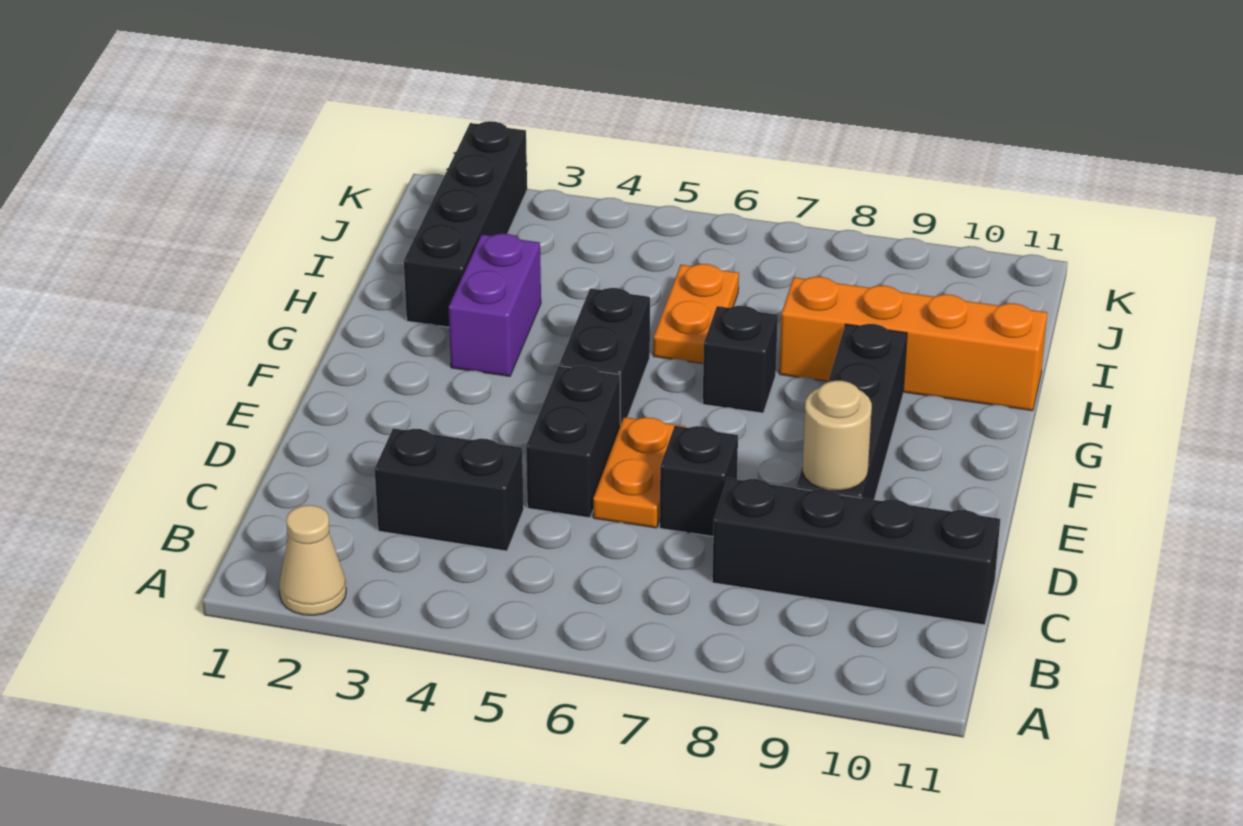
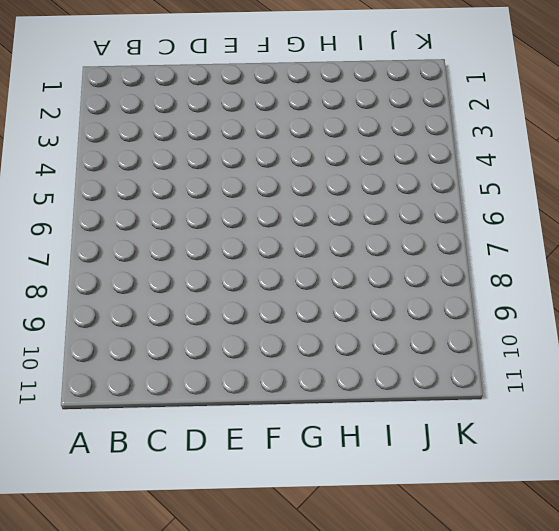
none -> tan cone A2 level 1
none -> black brick C3:C4 level 1
none -> black brick C8:C11 level 1

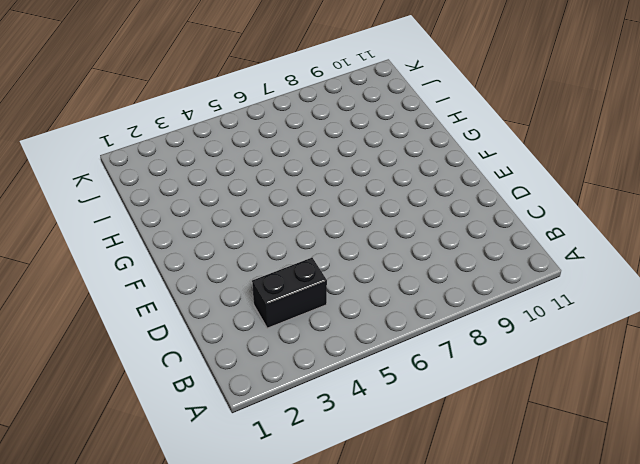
none -> tan cone A2 level 1
none -> black brick C8:C11 level 1
none -> black brick D5:E5 level 1

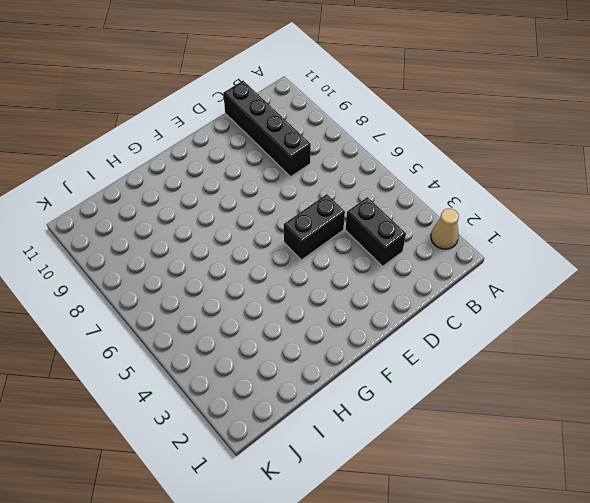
none -> orange plate D6:E6 level 1
none -> black brick D7 level 1
none -> black brick D9:G9 level 1

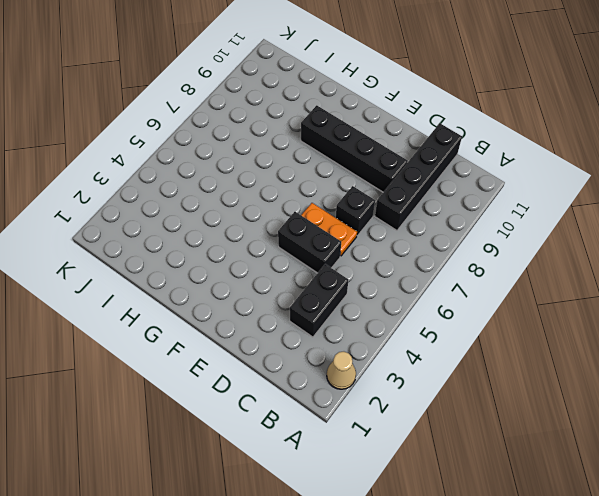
none -> black brick F5:G5 level 1
none -> purple brick G3:H3 level 1
none -> black brick G7 level 1

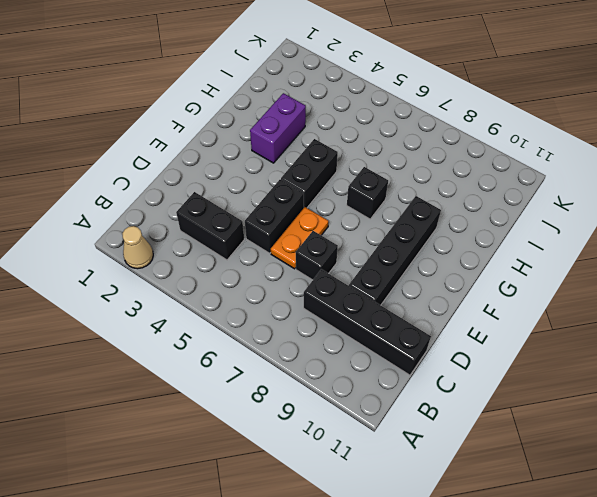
none -> black brick H2:K2 level 1
none -> orange plate H6:I6 level 1
none -> orange brick H8:H11 level 1

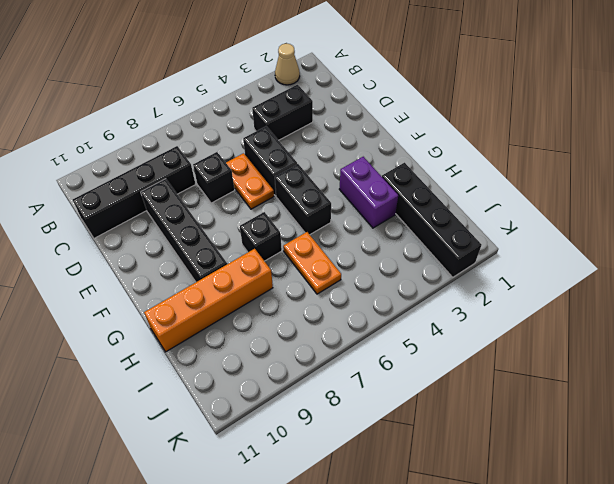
none -> tan round brick D9 level 2

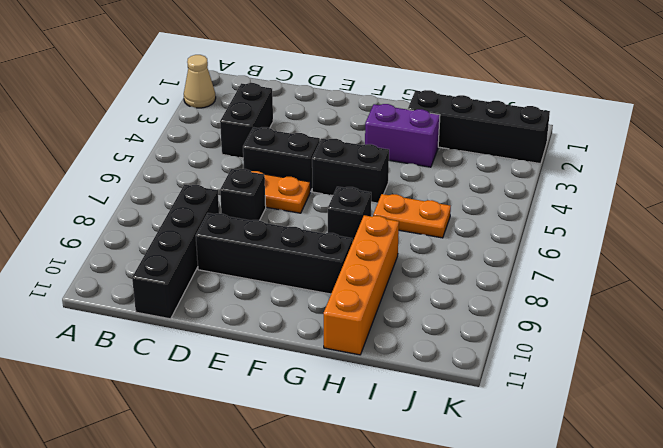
none -> tan round brick D9 level 2

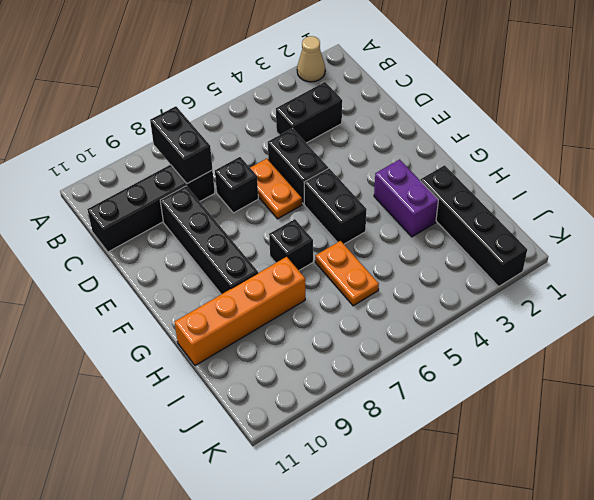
black brick B8:C8 level 2 -> none
none -> tan round brick D9 level 2

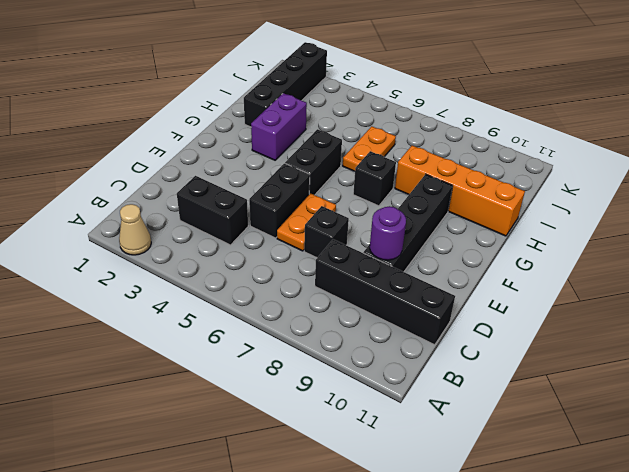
purple round brick D9 level 2 -> tan round brick D9 level 2

